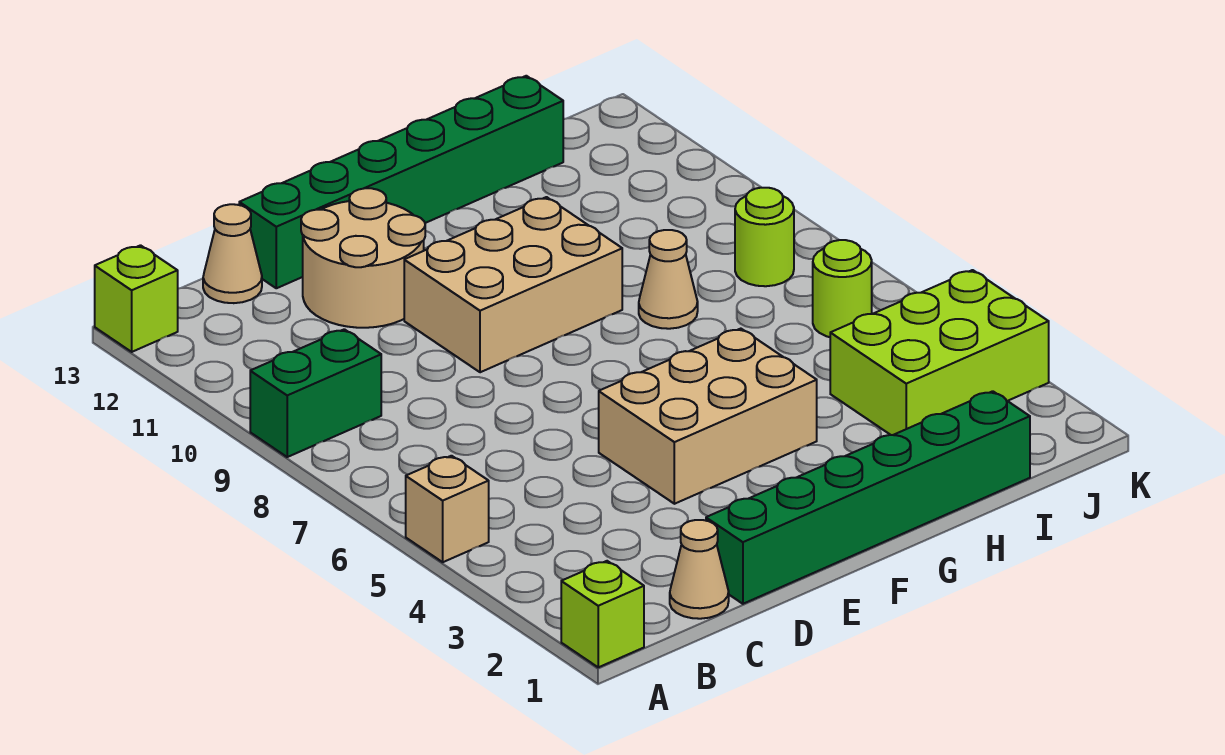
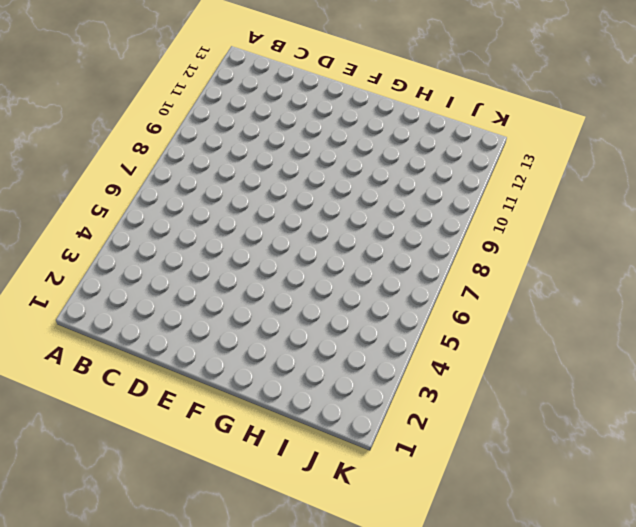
none -> lime brick A1 level 1
none -> tan brick A5 level 1
none -> green brick A9:B9 level 1

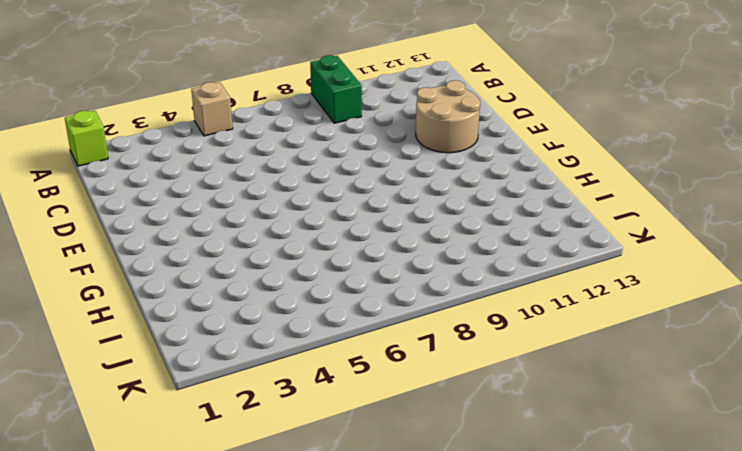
none -> lime brick A13 level 1
none -> tan cone C1 level 1
none -> tan cone C13 level 1

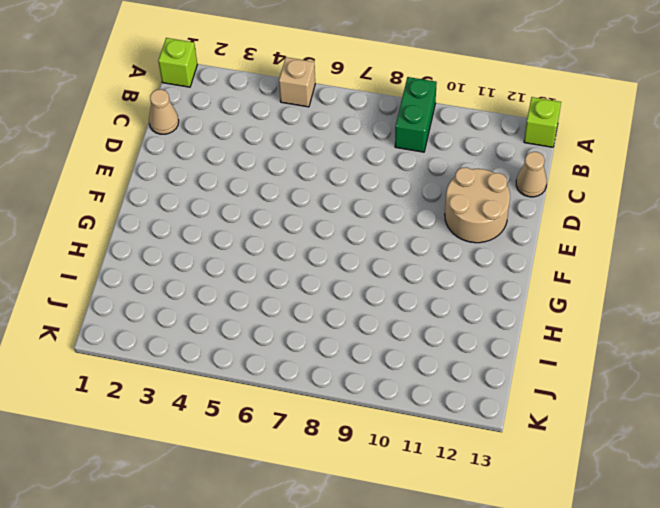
none -> green brick D1:I1 level 1
none -> green brick D13:I13 level 1
none -> tan brick E4:G5 level 1

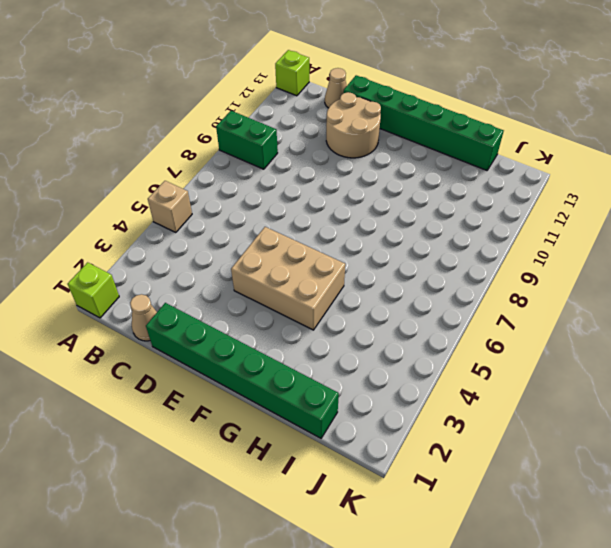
none -> tan brick E9:G10 level 1
none -> tan cone H8 level 1
none -> lime brick I3:K4 level 1

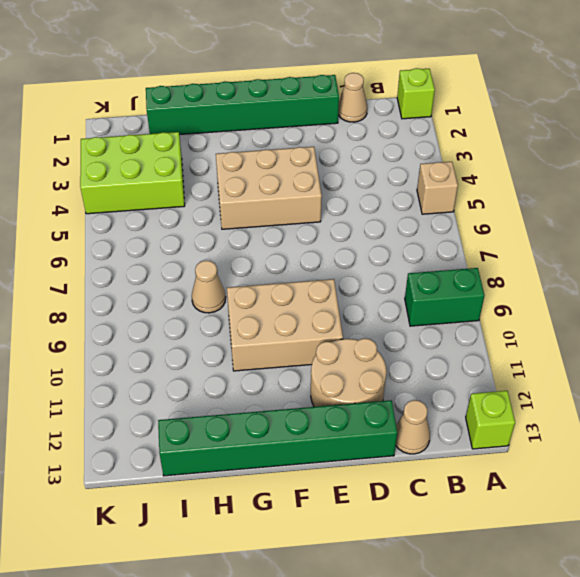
none -> lime round brick J6 level 1
none -> lime round brick J8 level 1

